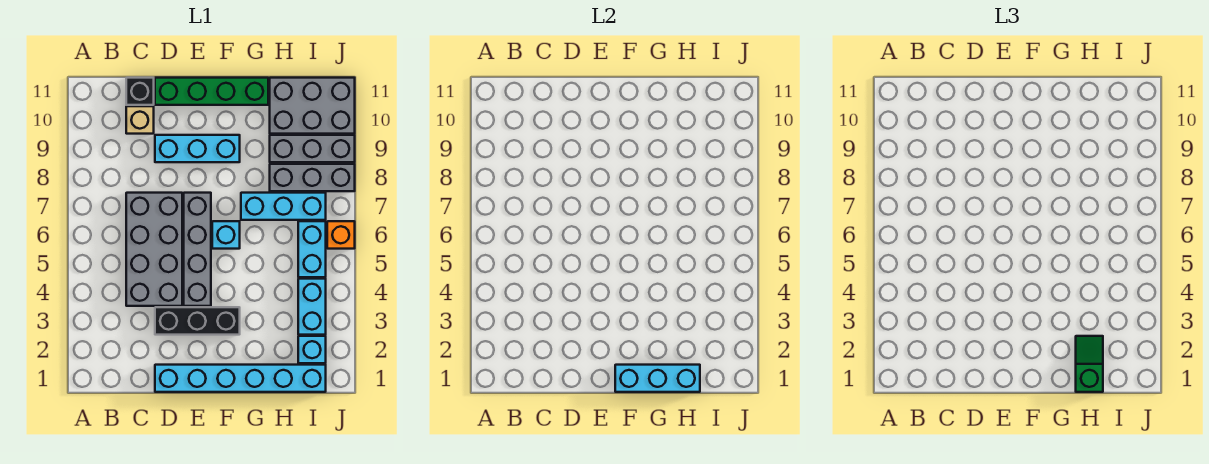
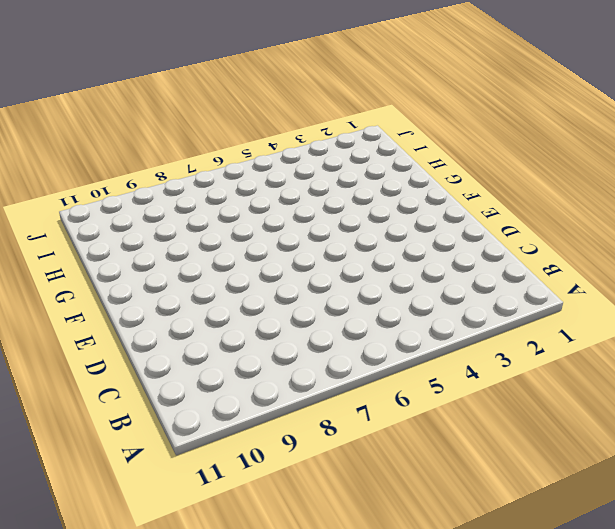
none -> grey brick C4:D7 level 1
none -> tan brick C10 level 1
none -> black brick C11 level 1

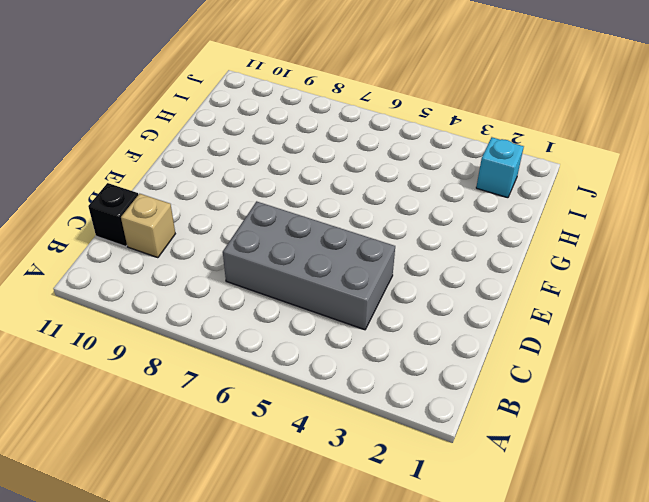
none -> cyan brick D1:I1 level 1
none -> black brick D3:F3 level 1
none -> cyan brick D9:F9 level 1

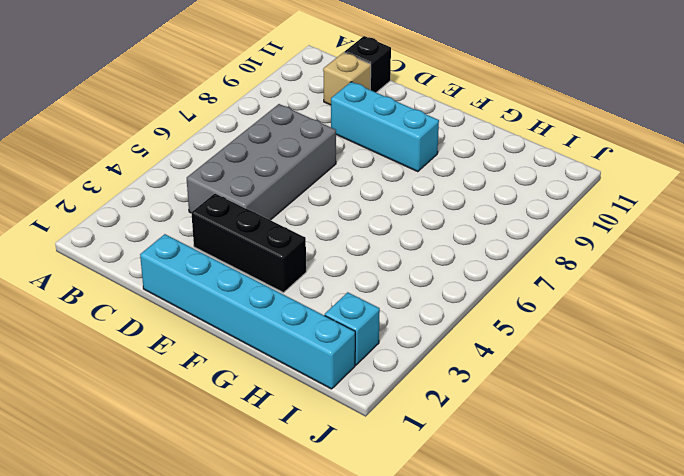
none -> green brick D11:G11 level 1
none -> grey brick E4:E7 level 1
none -> cyan brick F6 level 1

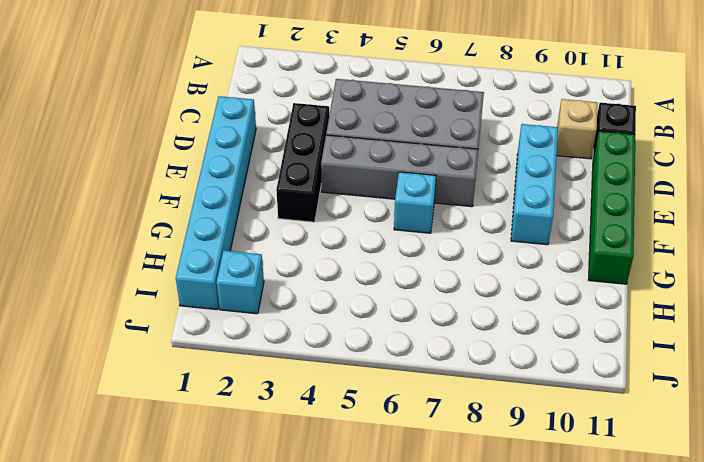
none -> cyan brick G7:I7 level 1
none -> grey brick H8:J8 level 1
none -> grey brick H9:J9 level 1

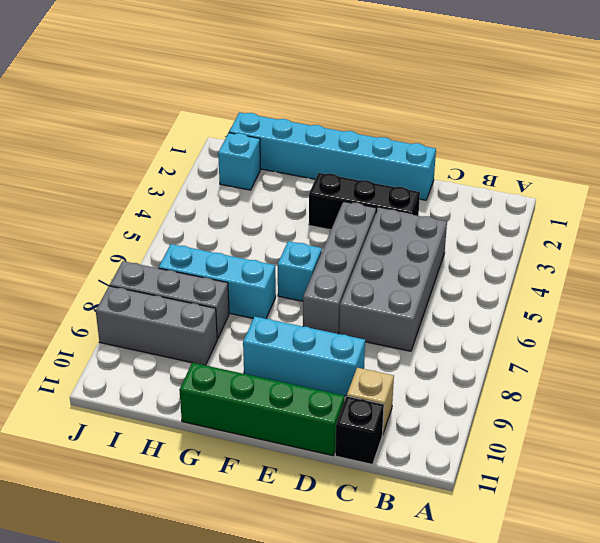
none -> grey brick H10:J11 level 1
none -> cyan brick I3:I4 level 1
none -> cyan brick I5:I6 level 1

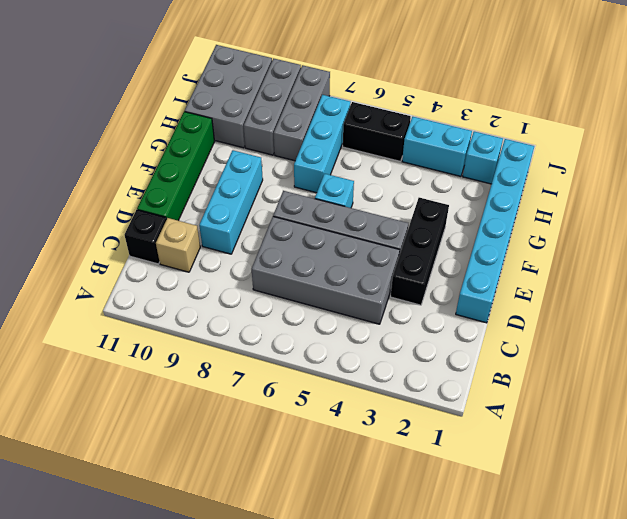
black brick I5:I6 level 1 -> cyan brick I5:I6 level 1
none -> orange brick J6 level 1
none -> cyan brick F1:H1 level 2
none -> green slope H1:H2 level 3 top 1

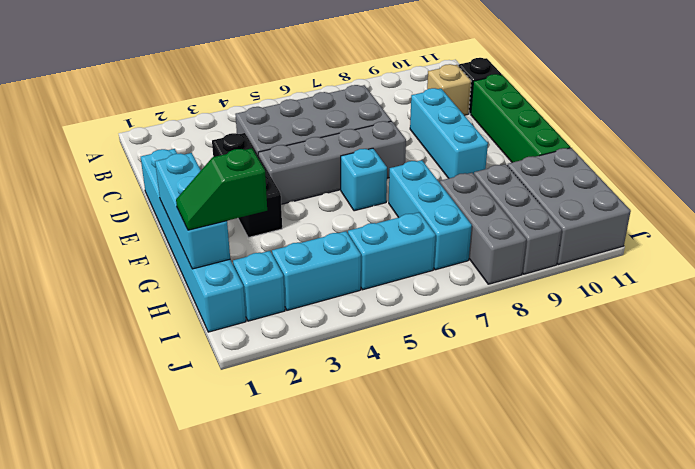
green slope H1:H2 level 3 top 2 -> green slope H1:H2 level 3 top 1
none -> orange brick J6 level 1

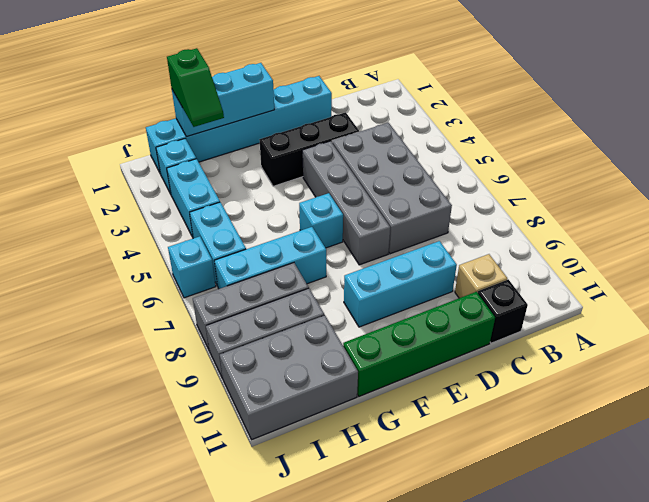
cyan brick J6 level 1 -> orange brick J6 level 1

